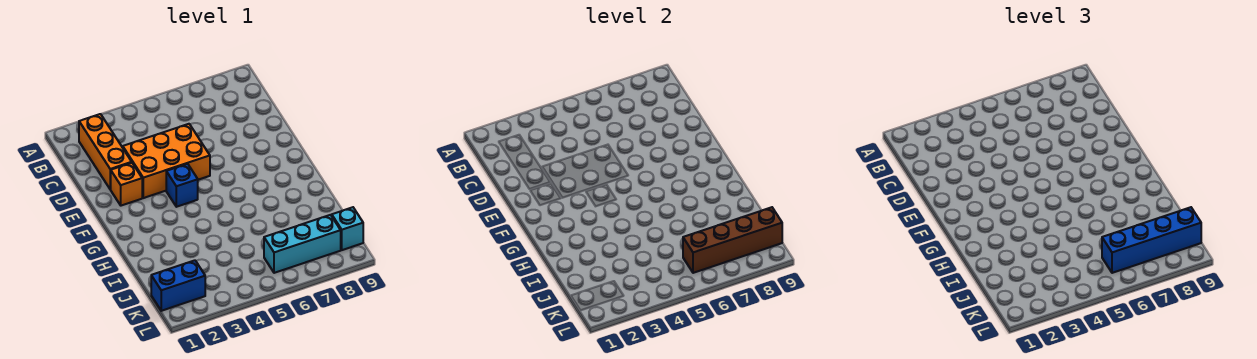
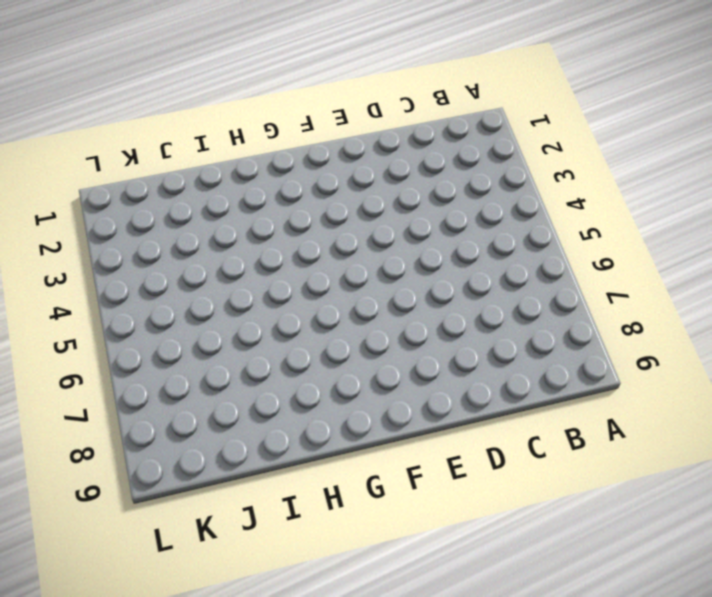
none -> orange brick B2:D2 level 1
none -> orange brick D3:E5 level 1

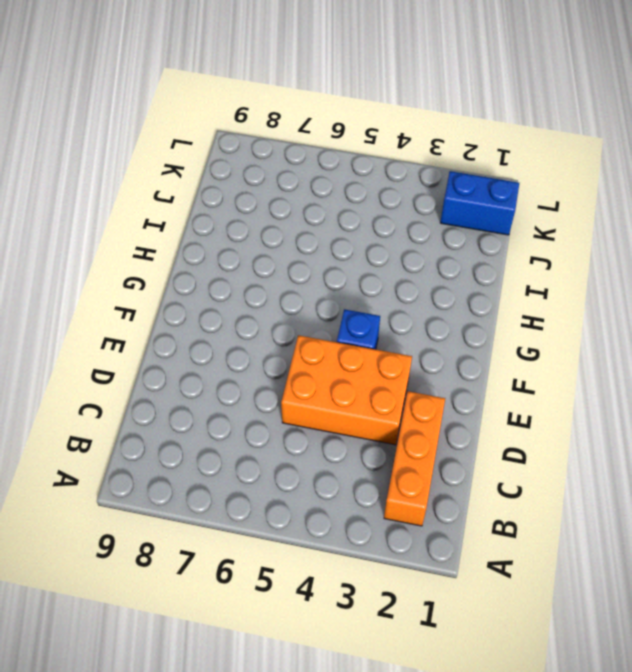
none -> orange brick E2 level 1
none -> cyan brick K6:K8 level 1

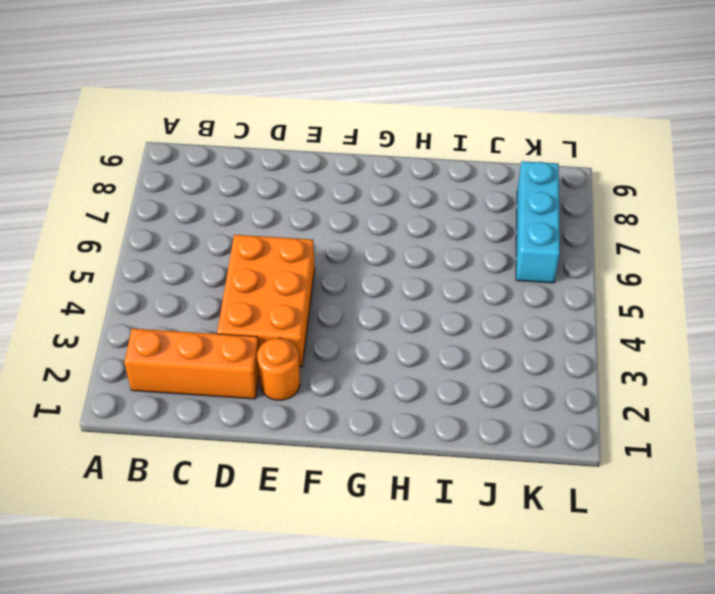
orange round brick E2 level 1 -> orange brick E2 level 1
none -> blue brick F4 level 1
none -> blue brick K1:K2 level 1

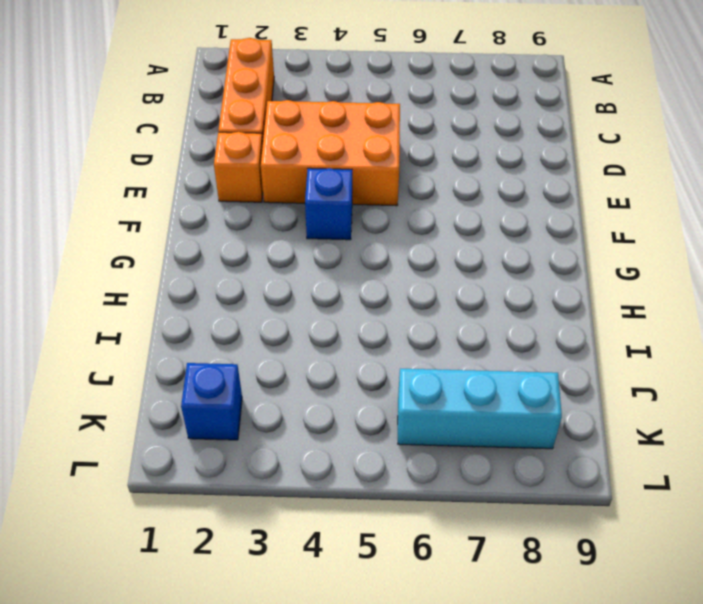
blue brick K2 level 1 -> blue brick K1:K2 level 1
none -> cyan brick K9 level 1
none -> brown brick K6:K9 level 2

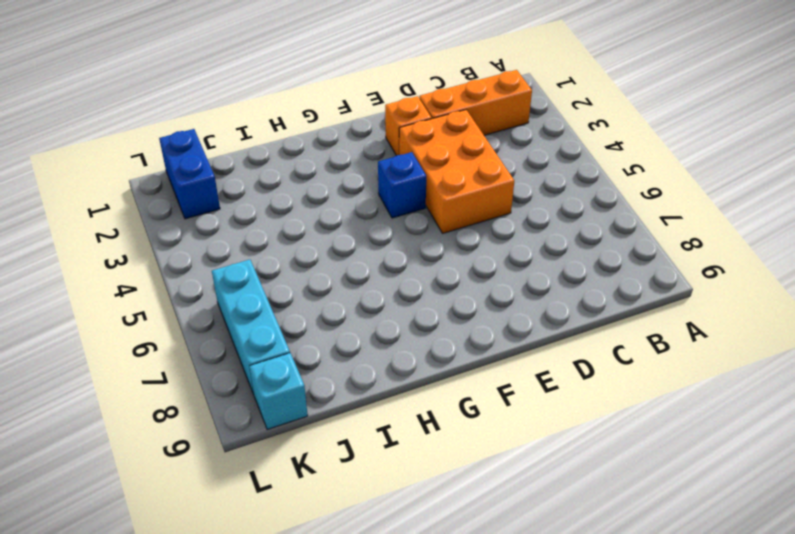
none -> brown brick K6:K9 level 2
none -> blue brick K6:K9 level 3

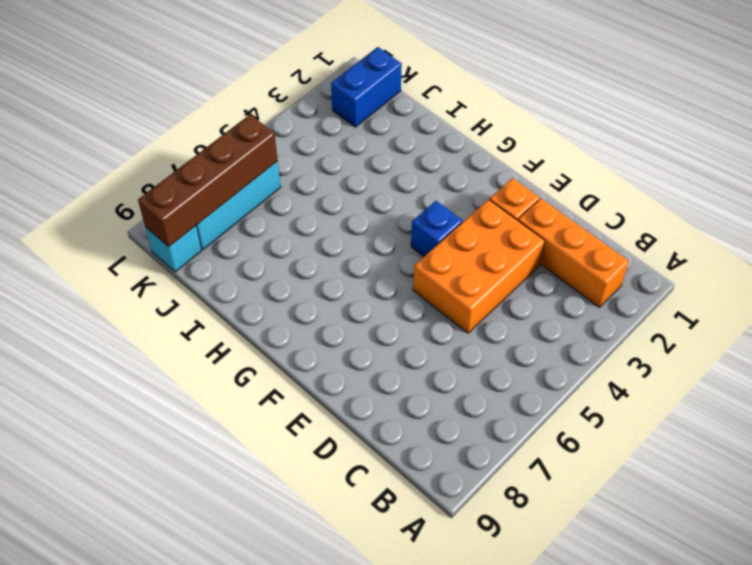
none -> blue brick K6:K9 level 3

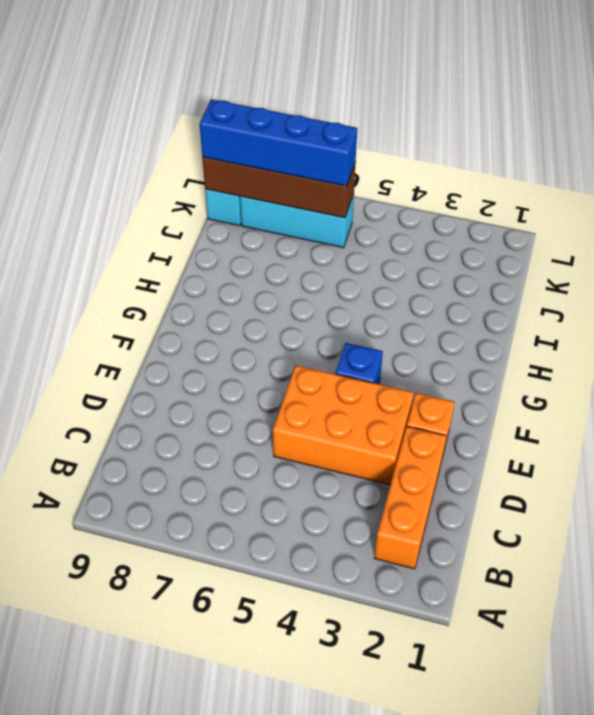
none -> blue brick K1:K2 level 1

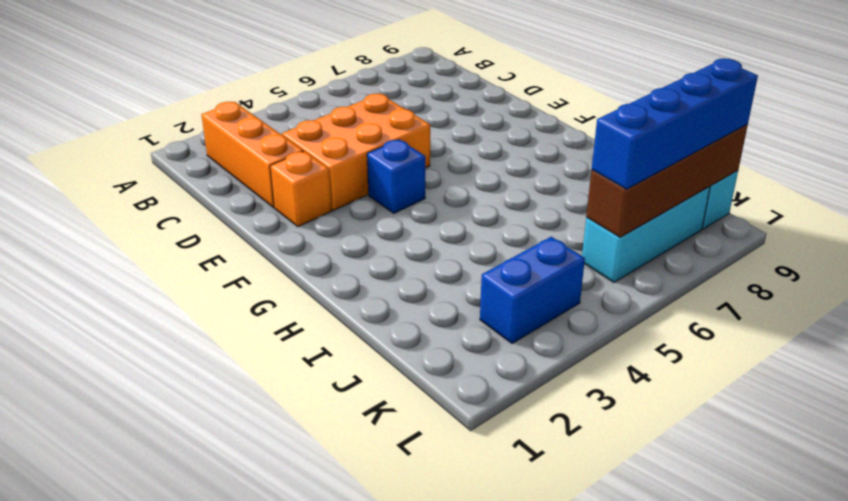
blue brick K3:K4 level 1 -> blue brick K1:K2 level 1

